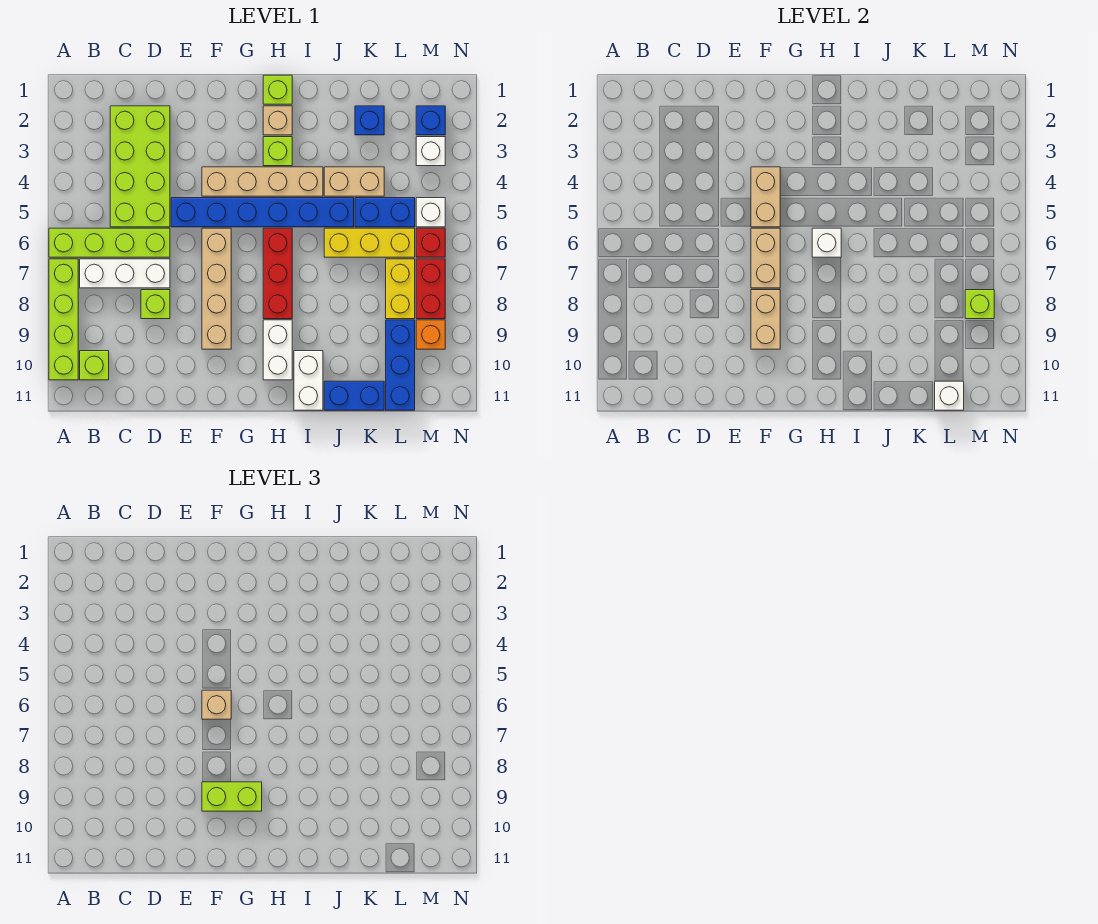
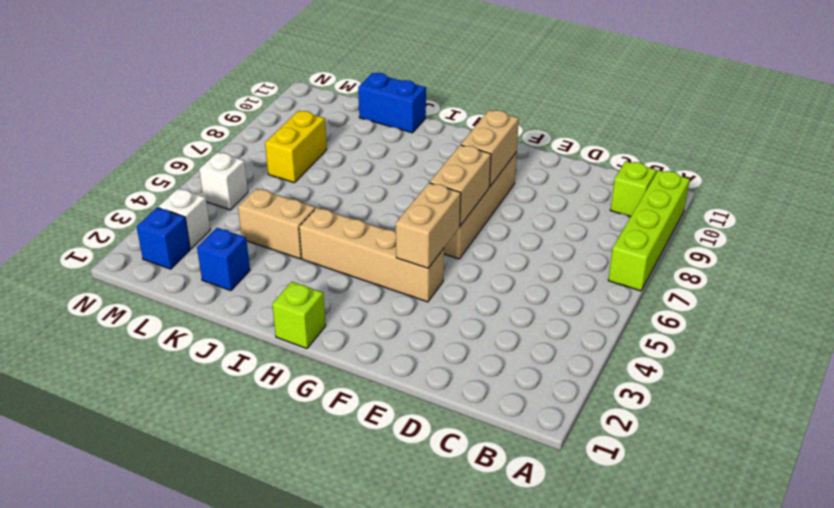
none -> lime brick A6:D6 level 1
none -> white brick B7:D7 level 1
none -> lime brick C2:D5 level 1
none -> lime brick D8 level 1

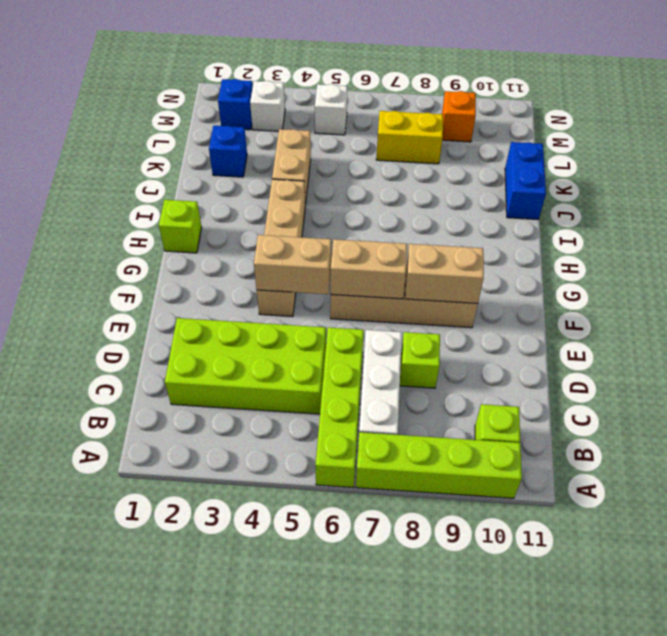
none -> blue brick E5:J5 level 1
none -> tan brick H2 level 1
none -> lime brick H3 level 1
none -> red brick H6:H8 level 1

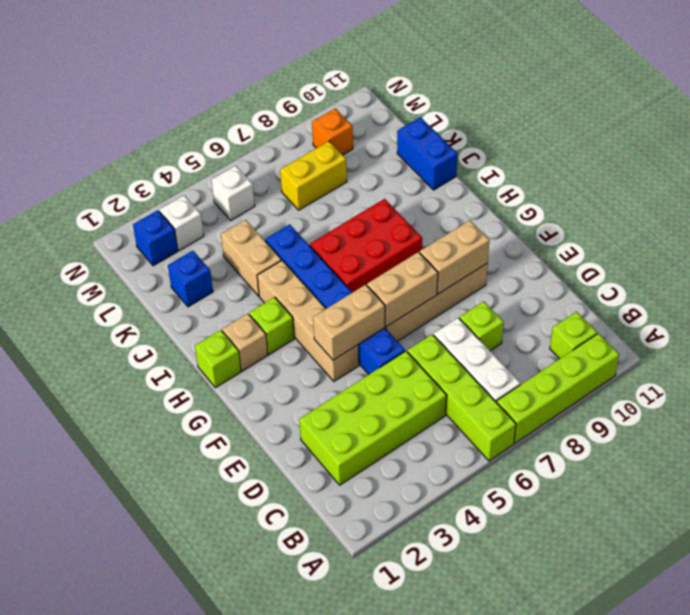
red brick H6:I8 level 1 -> red brick H6:H8 level 1
none -> white brick H9:H10 level 1
none -> white brick I10:I11 level 1
none -> yellow brick J6:L6 level 1
none -> blue brick K5:L5 level 1

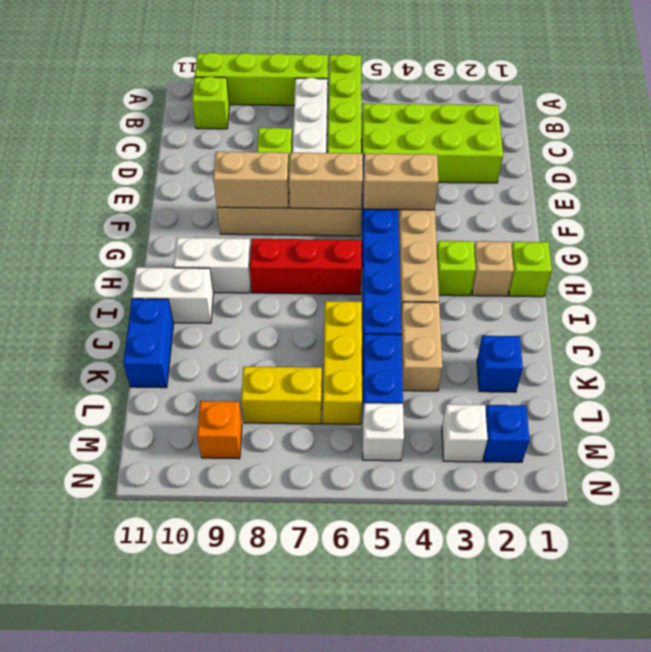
none -> blue brick L9:L11 level 1
none -> red brick M6 level 1
none -> red brick M7:M8 level 1
none -> white brick H6 level 2

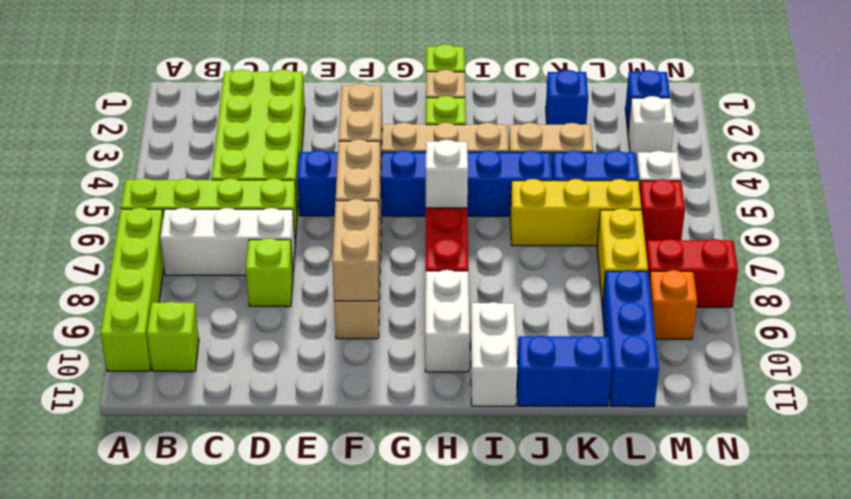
red brick M8:N8 level 1 -> red brick M7:M8 level 1
none -> white brick L11 level 2
none -> lime brick M8 level 2
none -> tan brick F6 level 3
none -> lime brick F9:G9 level 3

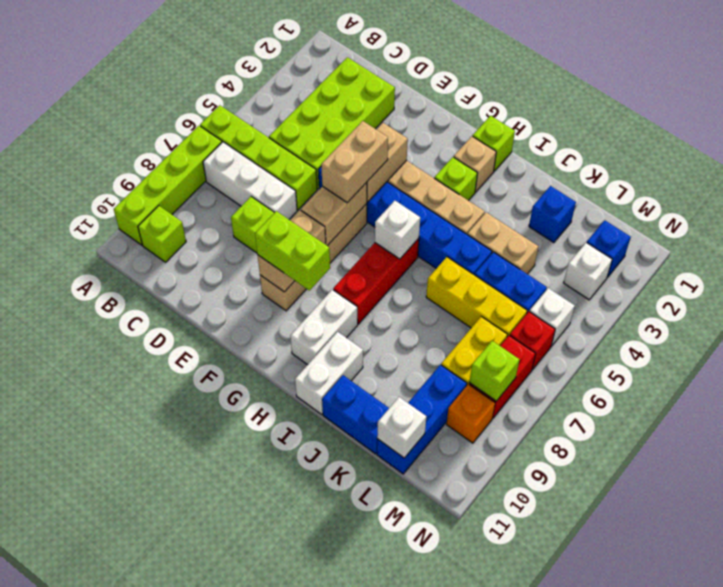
tan brick F5:F6 level 3 -> tan brick F6 level 3

